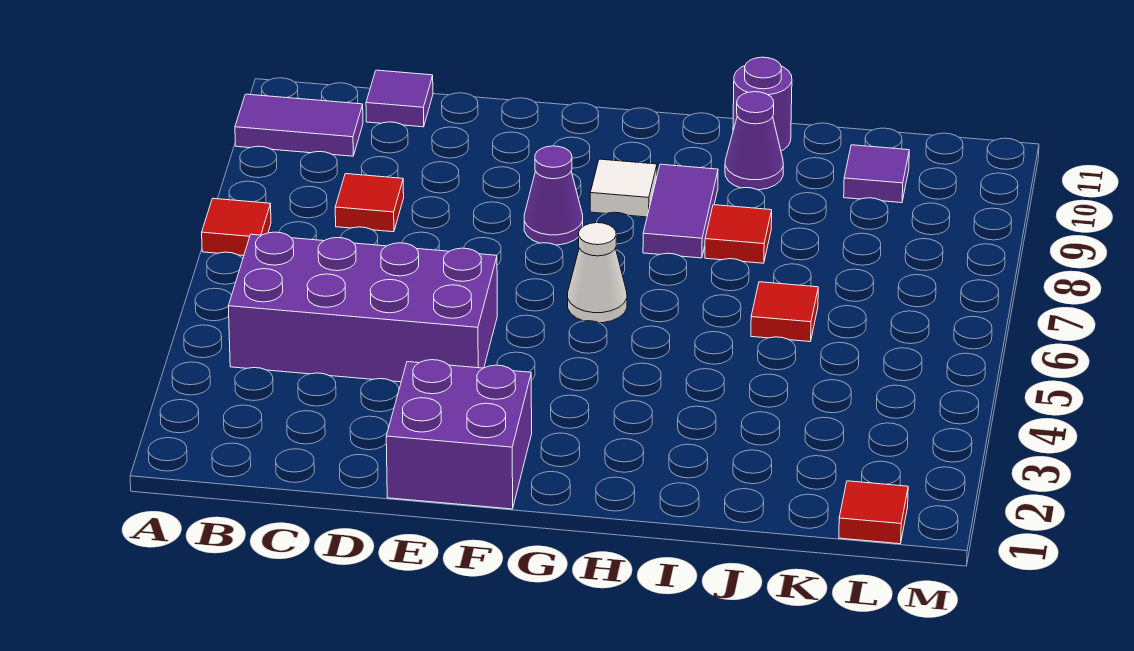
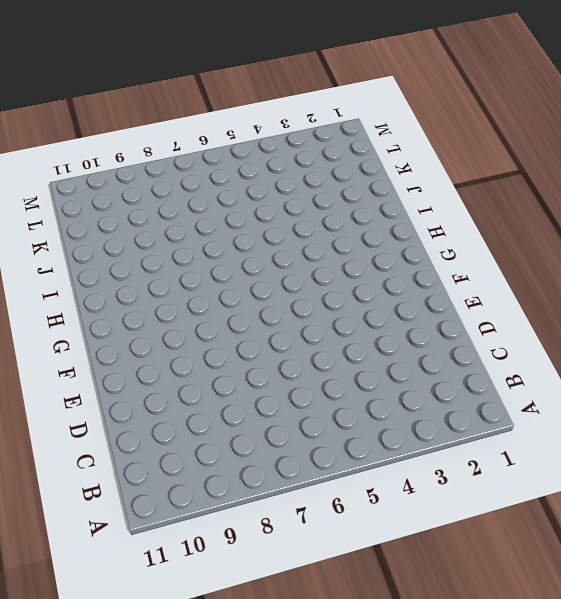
none -> red tile A7 level 1
none -> purple tile A10:B10 level 1
none -> purple brick B4:E5 level 1

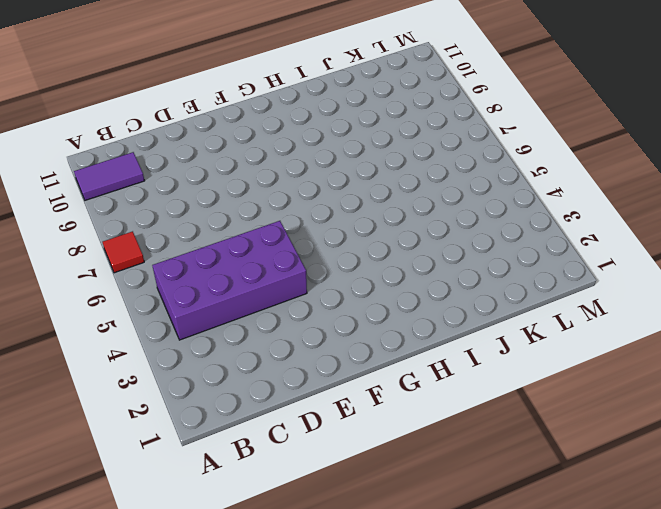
none -> red tile C8 level 1
none -> purple tile C11 level 1
none -> purple brick E1:F2 level 1

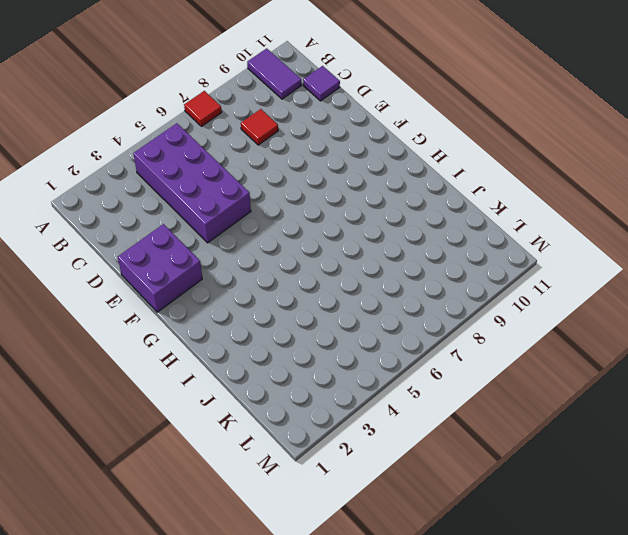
none -> purple cone F8 level 1
none -> white cone G6 level 1
none -> white tile G9 level 1

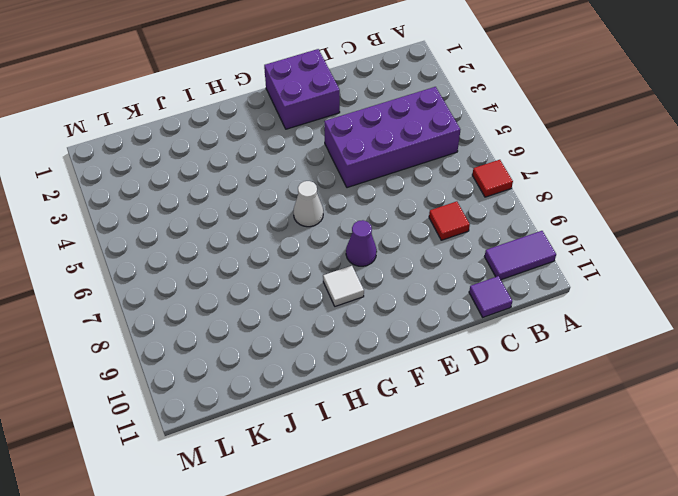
none -> purple tile H8:H9 level 1
none -> red tile I8 level 1
none -> purple cone I10 level 1

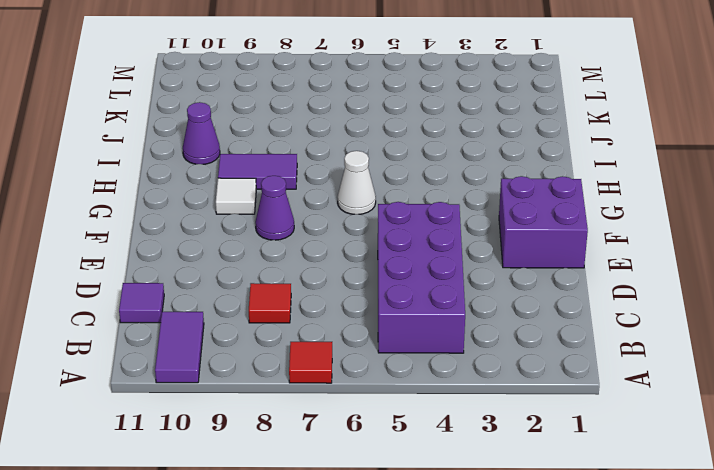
none -> red tile I8 level 1
none -> purple round brick I11 level 1
none -> red tile J6 level 1

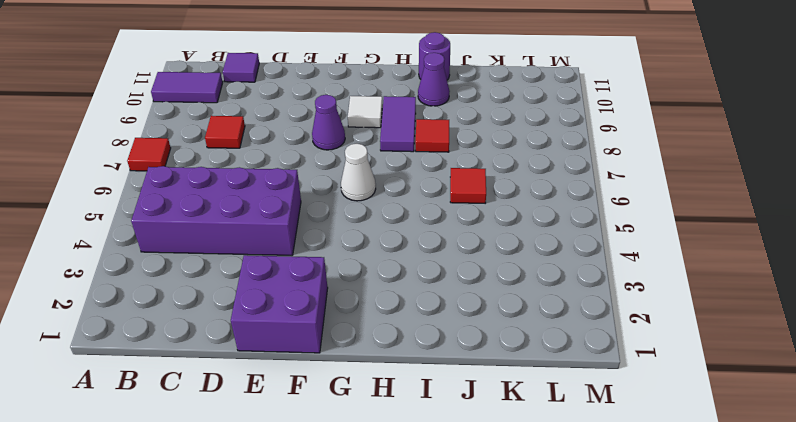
none -> purple tile K10 level 1
none -> red tile L1 level 1

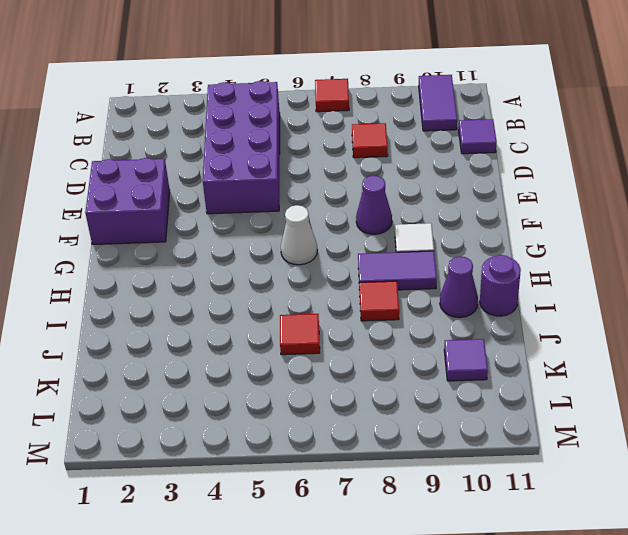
none -> red tile L1 level 1

